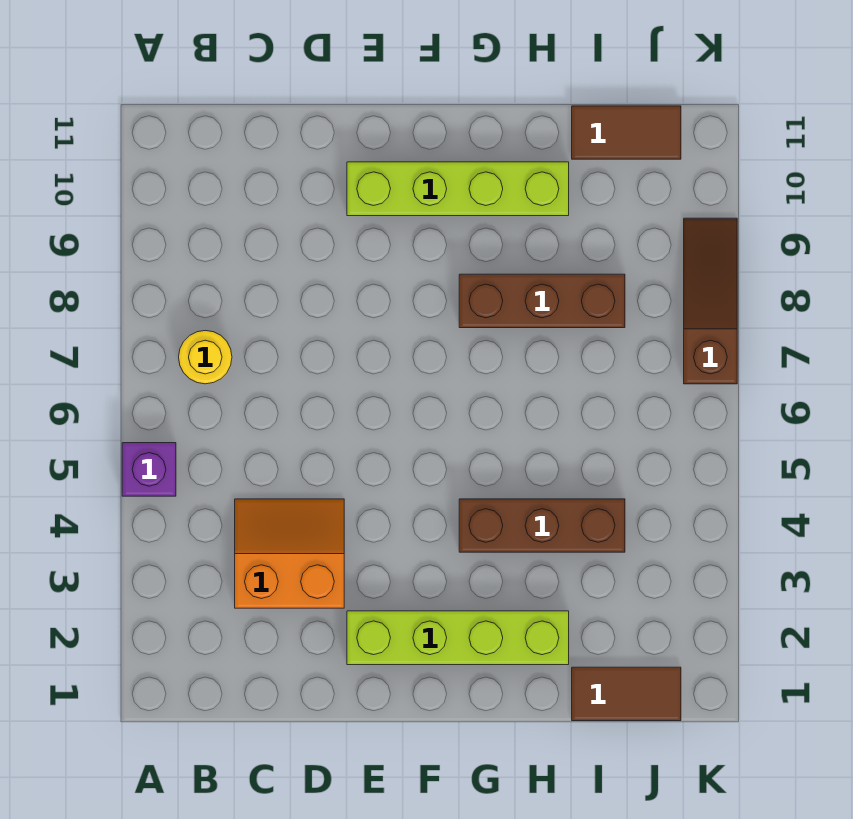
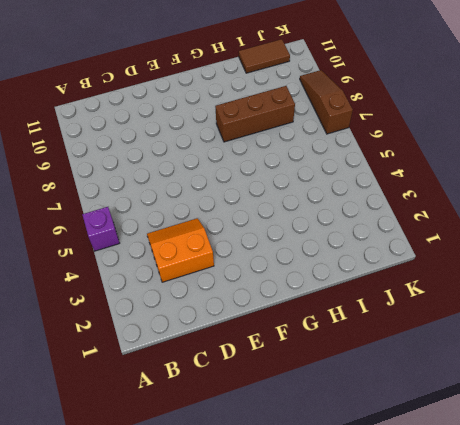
none -> yellow round brick B7 level 1
none -> lime brick E2:H2 level 1

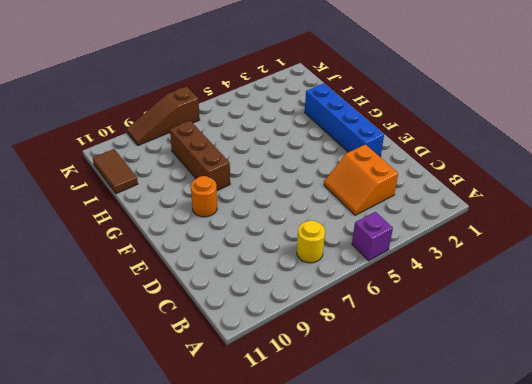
blue brick E2:H2 level 1 -> lime brick E2:H2 level 1
orange round brick F9 level 1 -> none
none -> lime brick E10:H10 level 1
none -> brown brick G4:I4 level 1

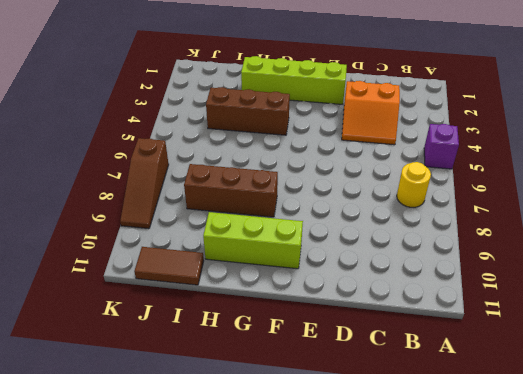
lime brick F10:H10 level 1 -> lime brick E10:H10 level 1
none -> brown tile I1:J1 level 1

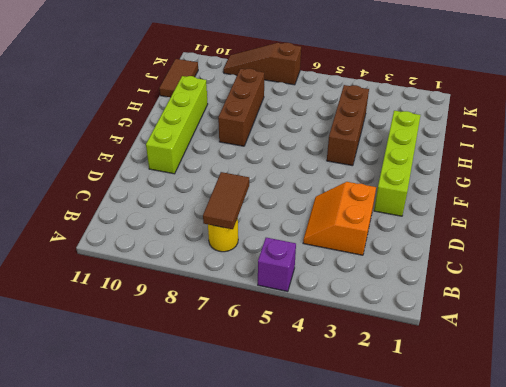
brown tile B7:C7 level 2 -> brown tile I1:J1 level 1

